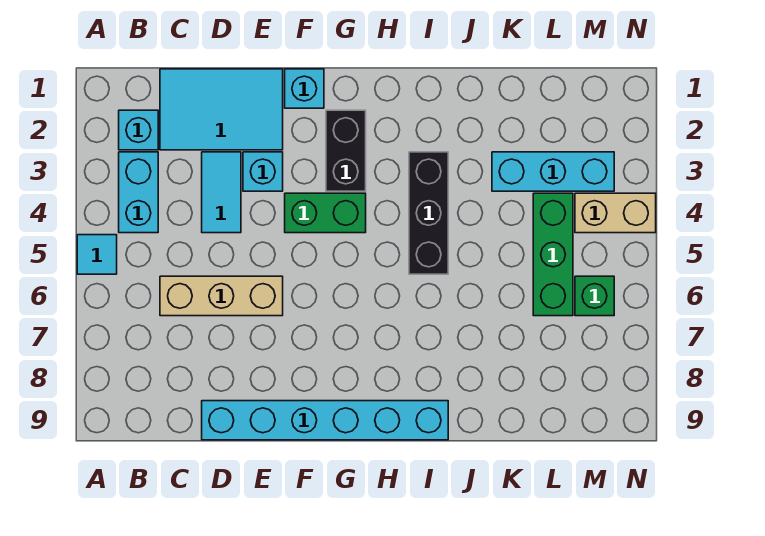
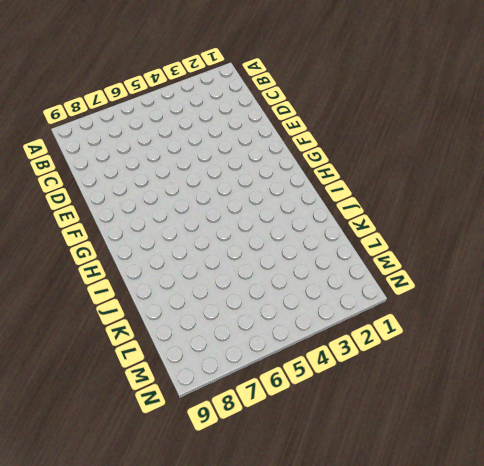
none -> cyan tile A5 level 1
none -> cyan brick B2 level 1
none -> cyan brick B3:B4 level 1

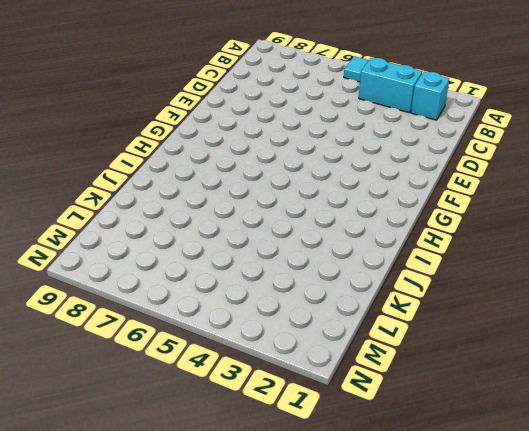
none -> cyan tile C1:E2 level 1
none -> tan brick C6:E6 level 1
none -> cyan tile D3:D4 level 1

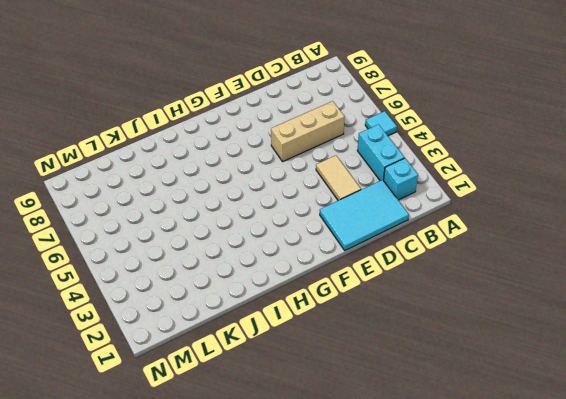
tan tile D3:D4 level 1 -> cyan tile D3:D4 level 1
none -> cyan brick D9:I9 level 1
none -> cyan brick E3 level 1
none -> cyan brick F1 level 1

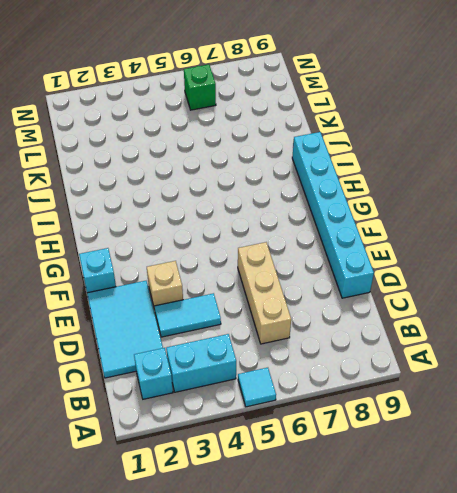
tan brick E3 level 1 -> cyan brick E3 level 1
none -> green brick F4:G4 level 1
none -> black brick G2:G3 level 1
none -> black brick I3:I5 level 1

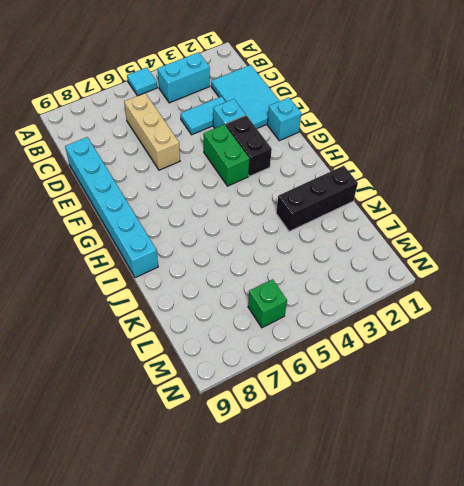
black brick F3:G3 level 1 -> black brick G2:G3 level 1
black brick J1:J3 level 1 -> black brick I3:I5 level 1
none -> cyan brick B2 level 1
none -> cyan brick K3:M3 level 1
none -> green brick L4:L6 level 1

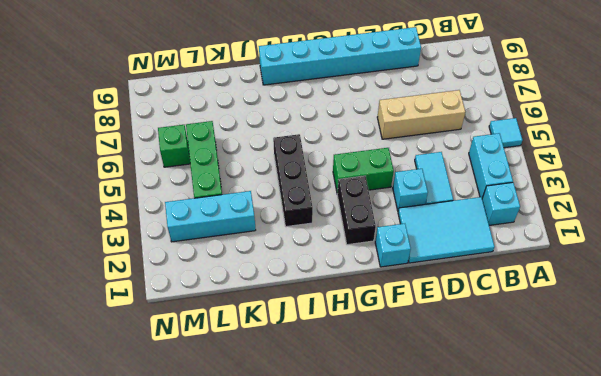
none -> tan brick M4:N4 level 1

